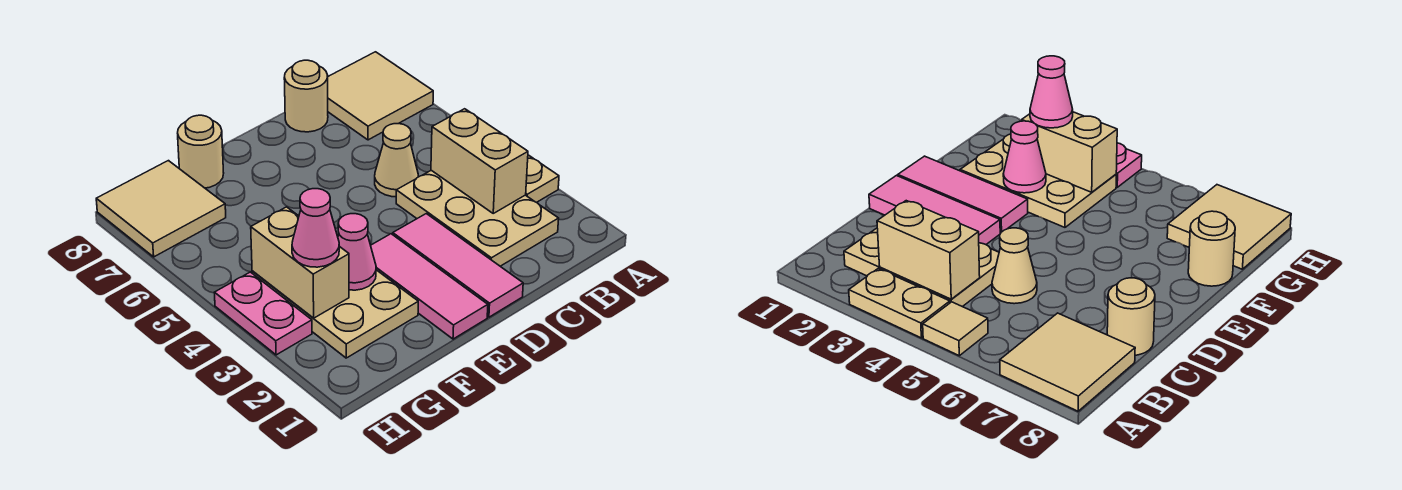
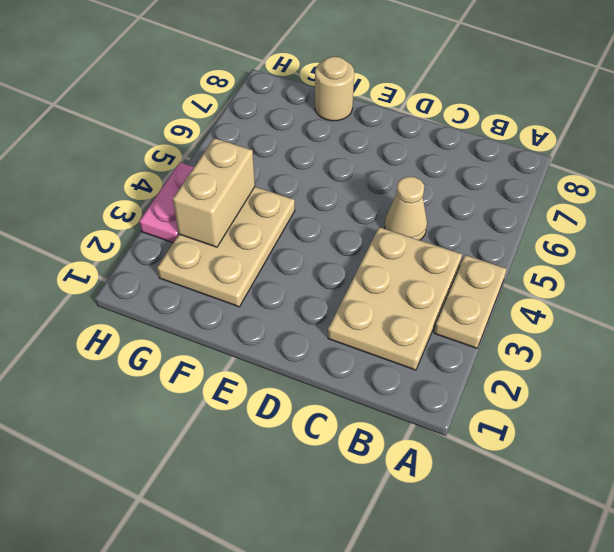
none -> tan tile A5 level 1
none -> tan tile A7:B8 level 1
none -> tan round brick C8 level 1

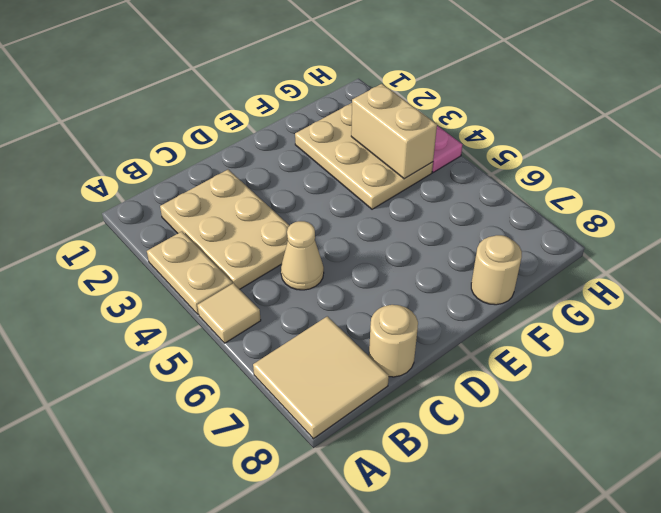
none -> pink tile D1:D3 level 1
none -> pink tile E1:E3 level 1
none -> tan tile G7:H8 level 1

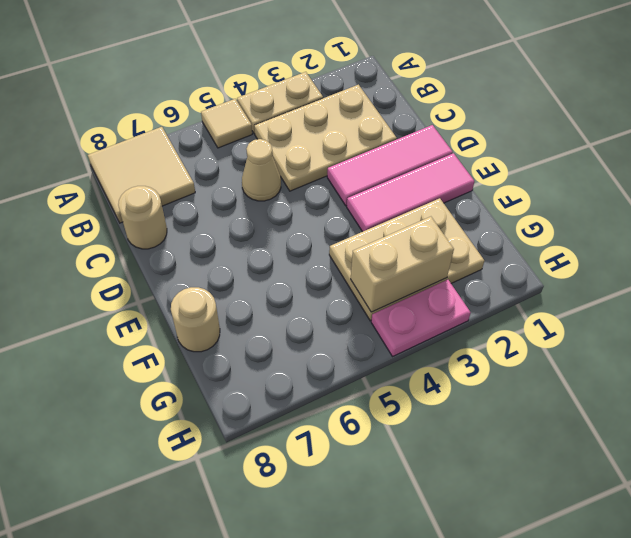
none -> tan tile G7:H8 level 1
none -> tan brick B3:B4 level 2
none -> pink cone F3 level 2

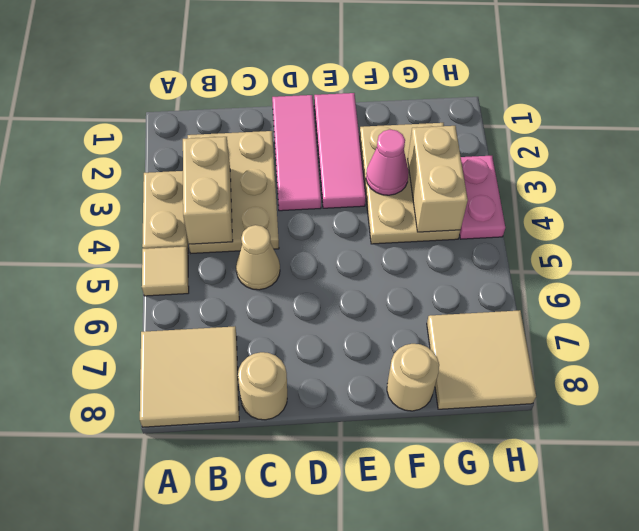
none -> pink cone G3 level 3

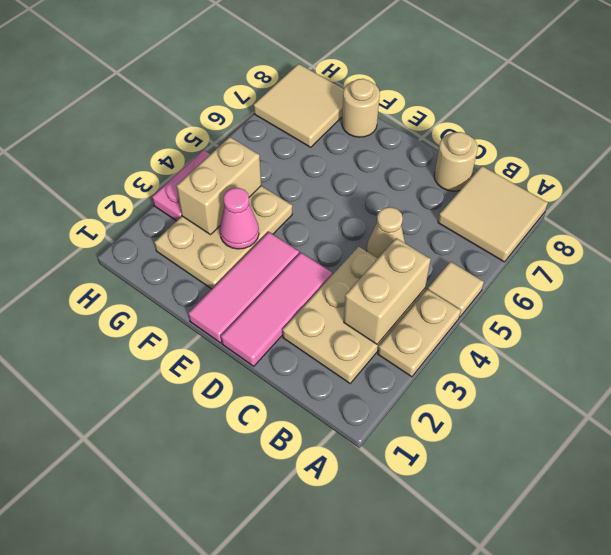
none -> pink cone G3 level 3

